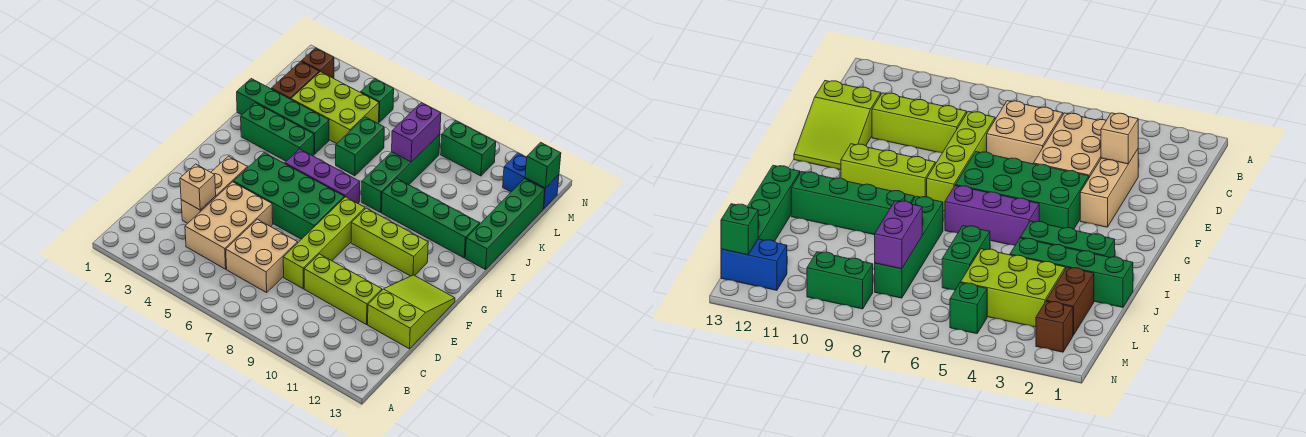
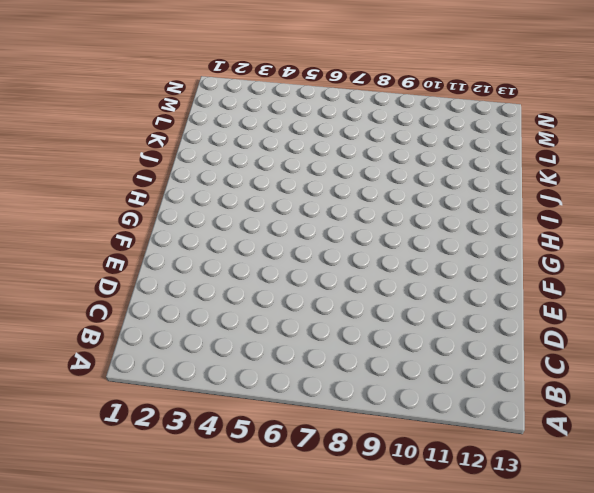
none -> tan brick C4:E5 level 1
none -> tan brick C6:D7 level 1
none -> tan brick D3:F3 level 1

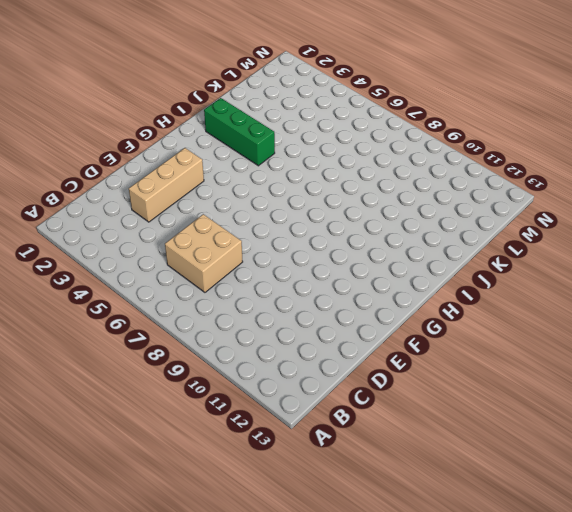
none -> tan brick C4:E5 level 1
none -> lime brick D8:G8 level 1
none -> lime brick D9:D11 level 1

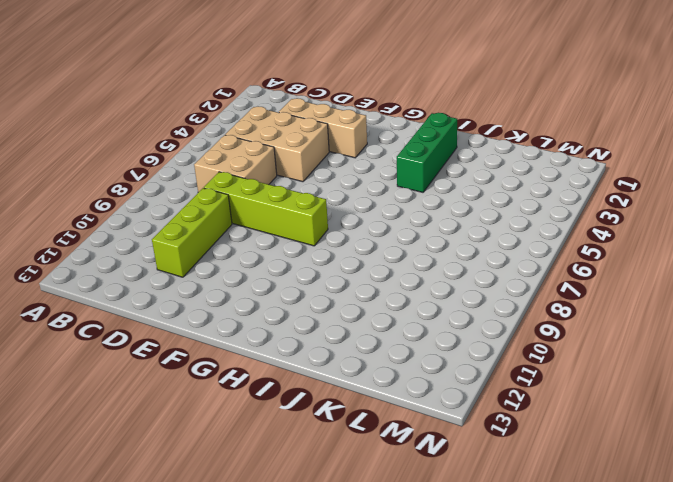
none -> lime slope D12:F13 level 1 top D
none -> green brick F4:G7 level 1
none -> lime brick G9:G11 level 1

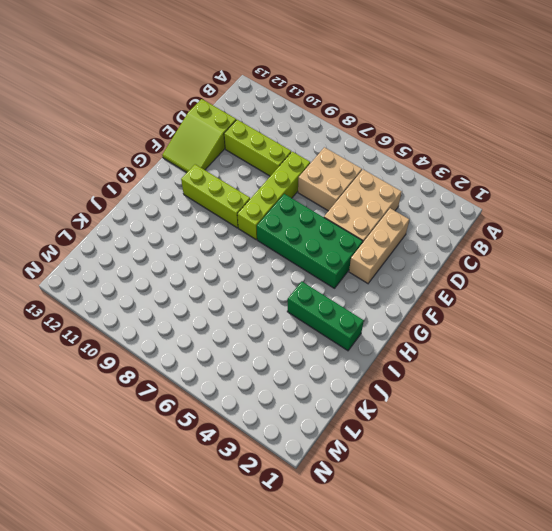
none -> purple brick H5:H7 level 1
none -> green brick I8:L8 level 1
none -> green brick I9:I12 level 1

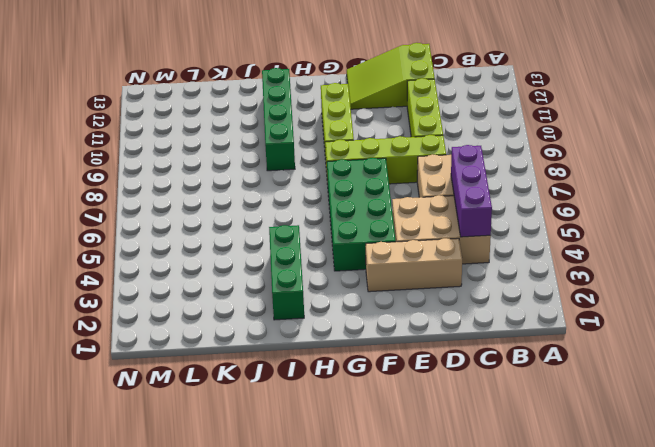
purple brick C4:C6 level 2 -> purple brick H5:H7 level 1
none -> green brick I8:L8 level 1
none -> green brick I13:L13 level 1
none -> green brick J1:J4 level 1

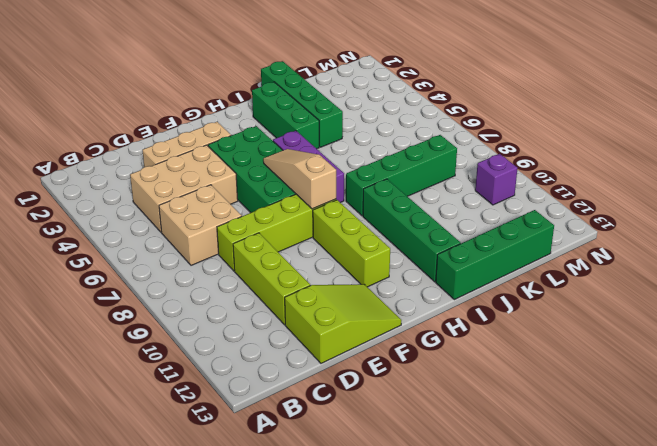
tan slope G6:G8 level 2 top 8 -> none
purple brick M10 level 1 -> green brick M9:M10 level 1
none -> green brick J6:K6 level 1
none -> brown brick K2:L2 level 1
none -> lime brick K3:L5 level 1

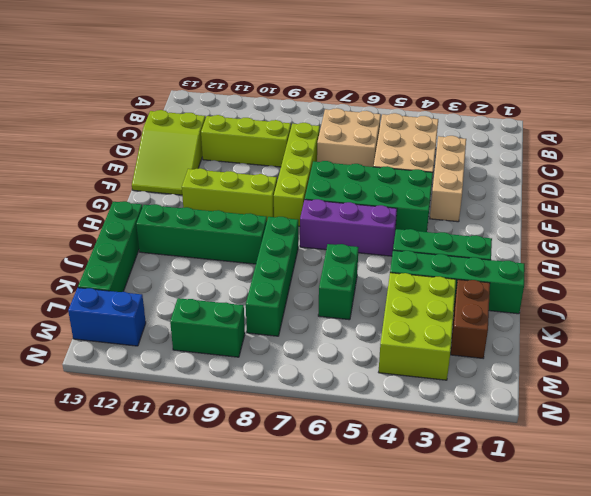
lime brick K3:M4 level 1 -> lime brick K3:L5 level 1
none -> brown brick M2 level 1
none -> green brick M5 level 1
none -> tan brick D3 level 2

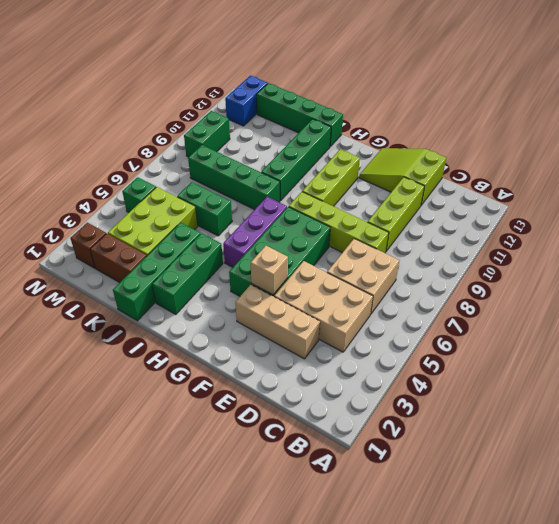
tan brick F4 level 2 -> tan brick D3 level 2
none -> purple brick K8:L8 level 2
none -> green brick M13 level 2

